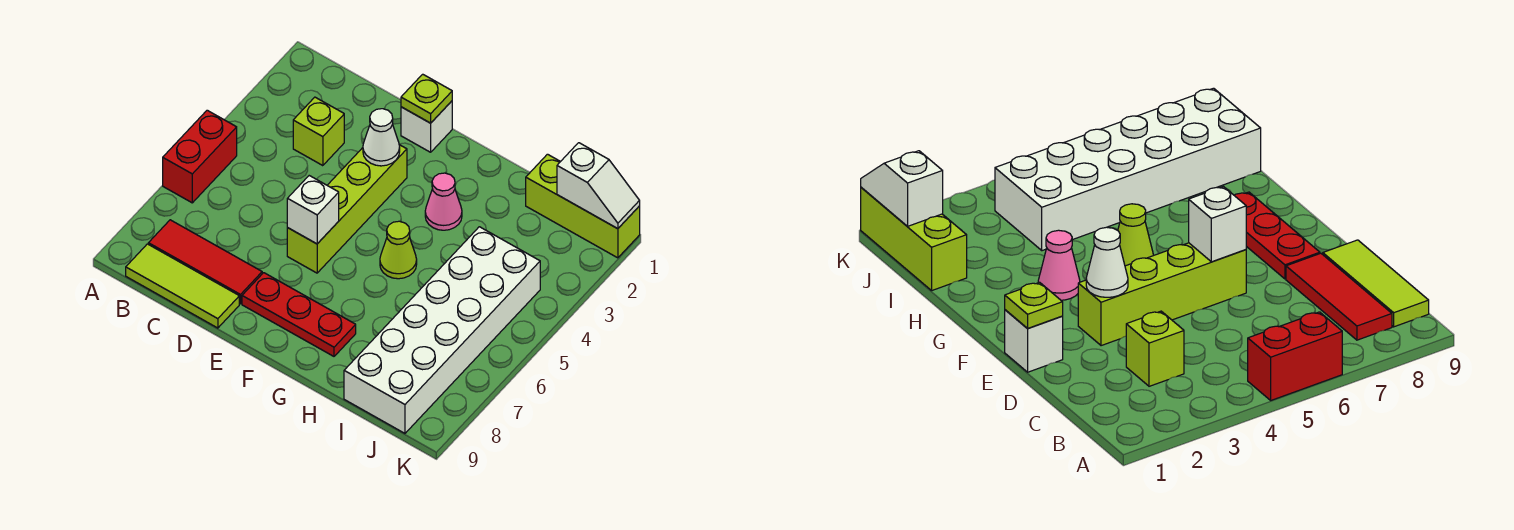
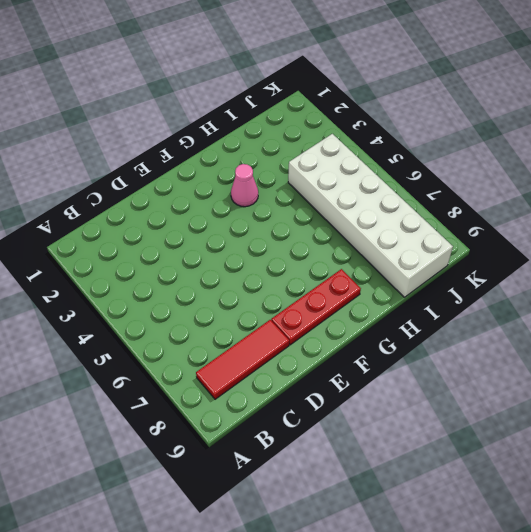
none -> red brick A5:A6 level 1
none -> lime tile B9:D9 level 1
none -> lime brick C3 level 1

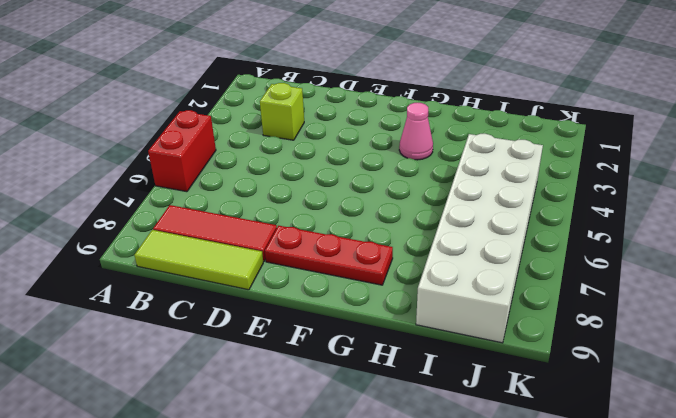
none -> white brick E1 level 1
none -> lime brick E3:E6 level 1
none -> lime cone G5 level 1

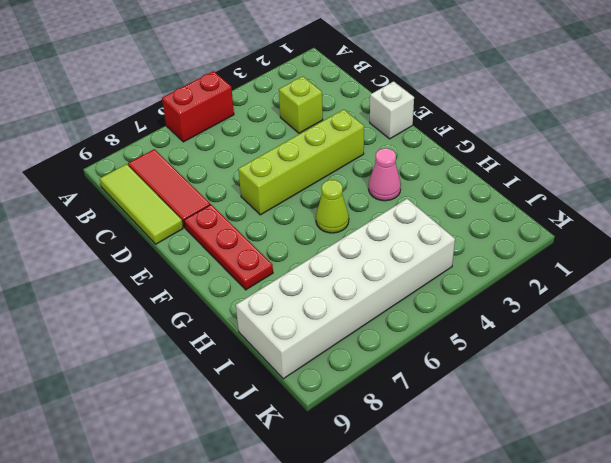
none -> lime brick I1:K1 level 1
none -> lime plate E1 level 2
none -> white cone E3 level 2

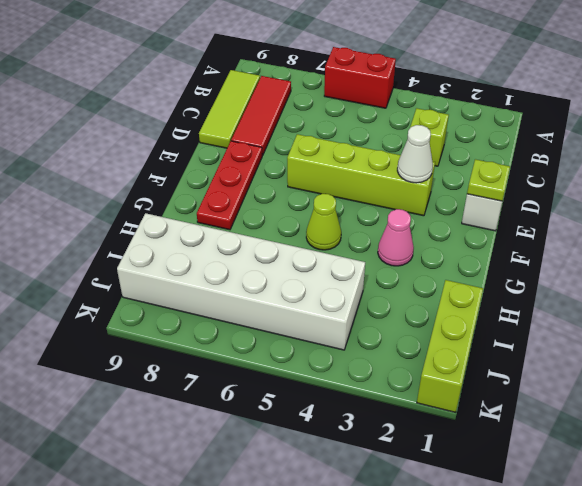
none -> white brick E6 level 2
none -> white slope J1:K1 level 2 top J

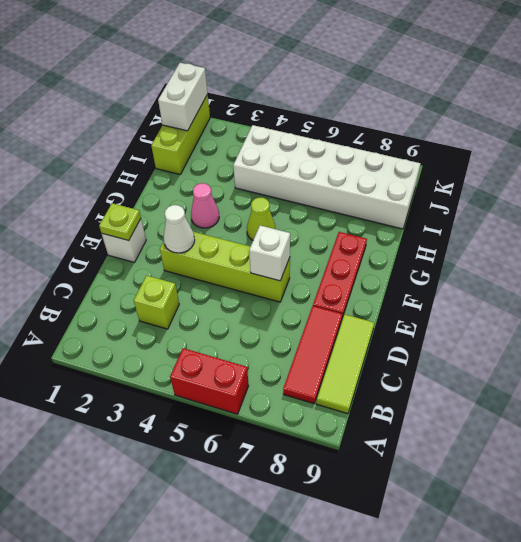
white brick J1:K1 level 2 -> white slope J1:K1 level 2 top J

